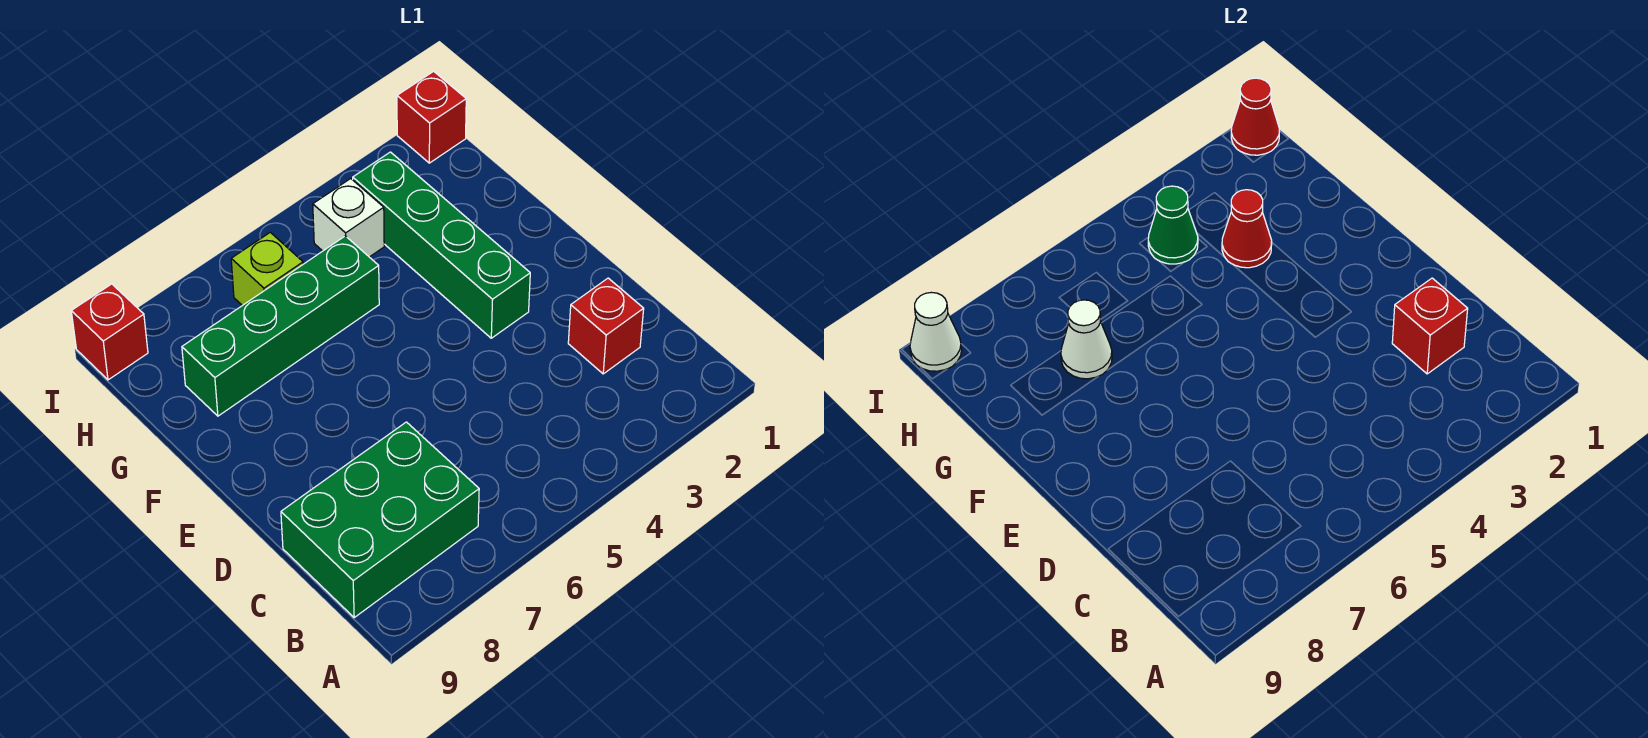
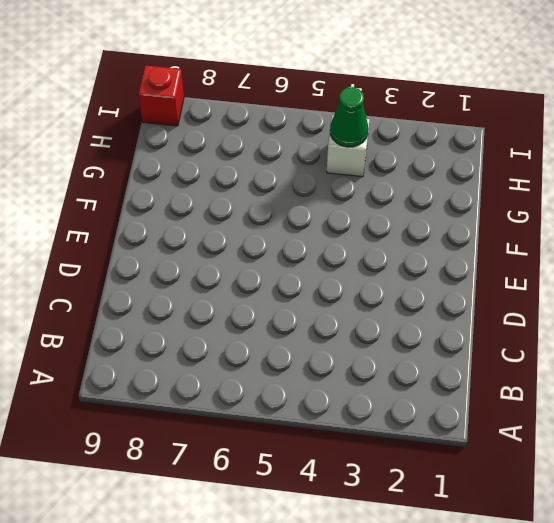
none -> green brick B7:C9 level 1
none -> red brick C2 level 1
none -> green brick E3:H3 level 1

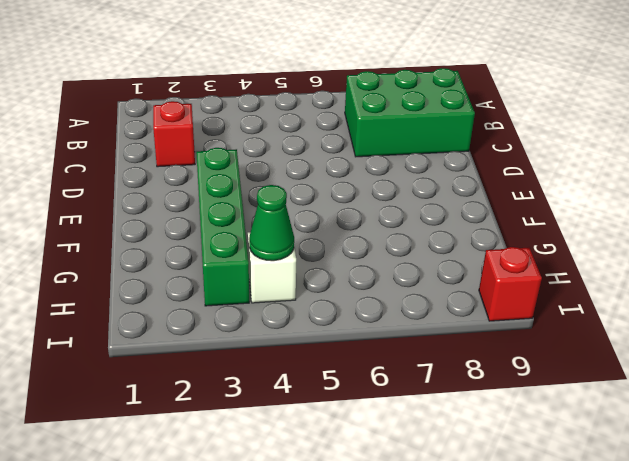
none -> green brick G5:G8 level 1
none -> lime brick H6 level 1
none -> red brick I1 level 1

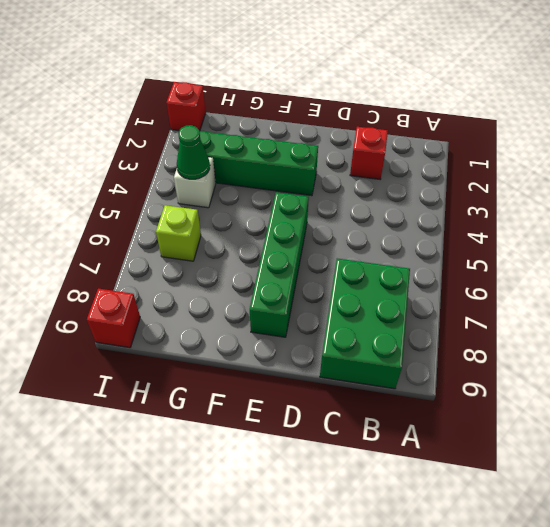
green brick E5:E8 level 1 -> green brick G5:G8 level 1
none -> red brick C2 level 2
none -> red cone G3 level 2
none -> white cone G7 level 2

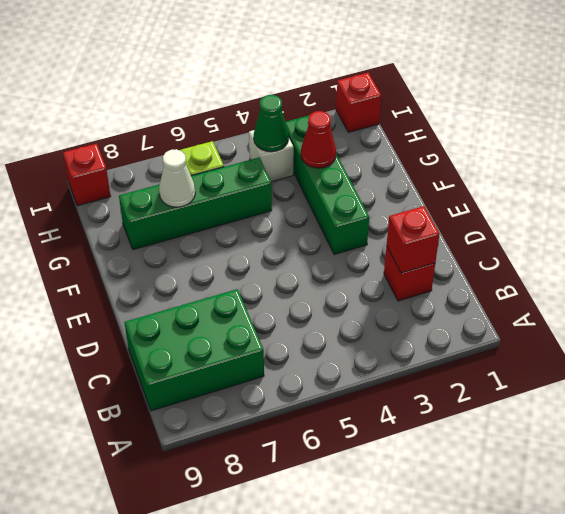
none -> red cone I1 level 2
none -> white cone I9 level 2

